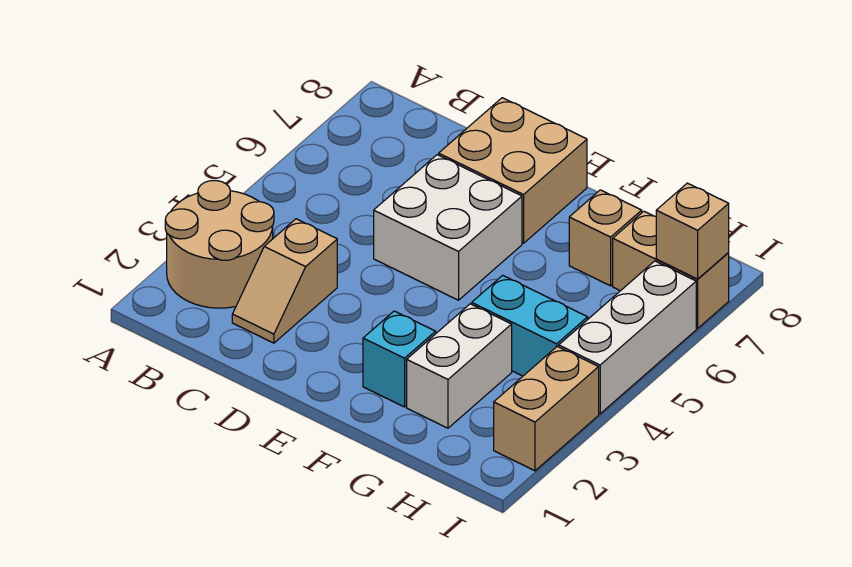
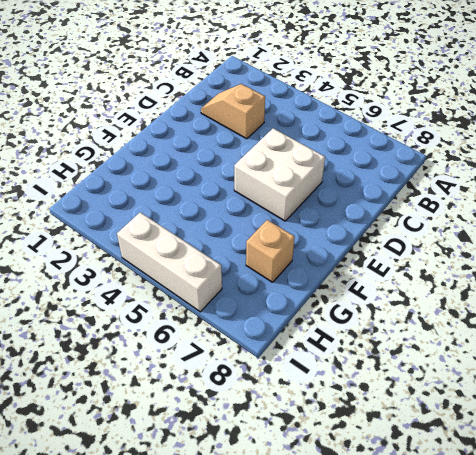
none -> tan round brick A2:B3 level 1
none -> tan brick D7:E8 level 1
none -> cyan brick F2 level 1

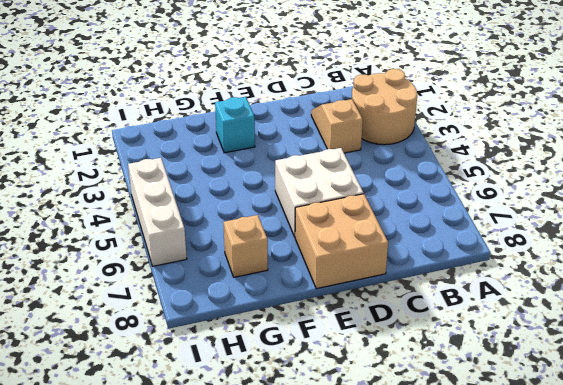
none -> white brick G2:G3 level 1
none -> cyan brick G4:H4 level 1
none -> tan brick H7:I7 level 1

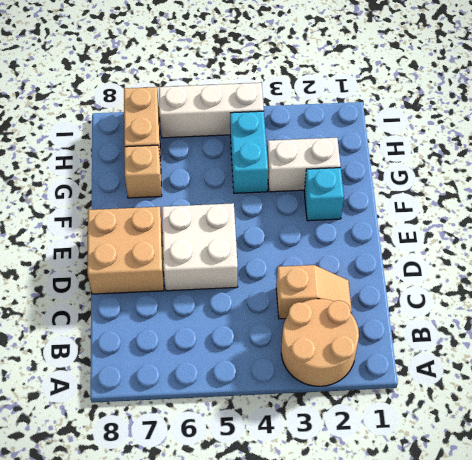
none -> tan brick I2:I3 level 1
none -> tan brick I7 level 2

